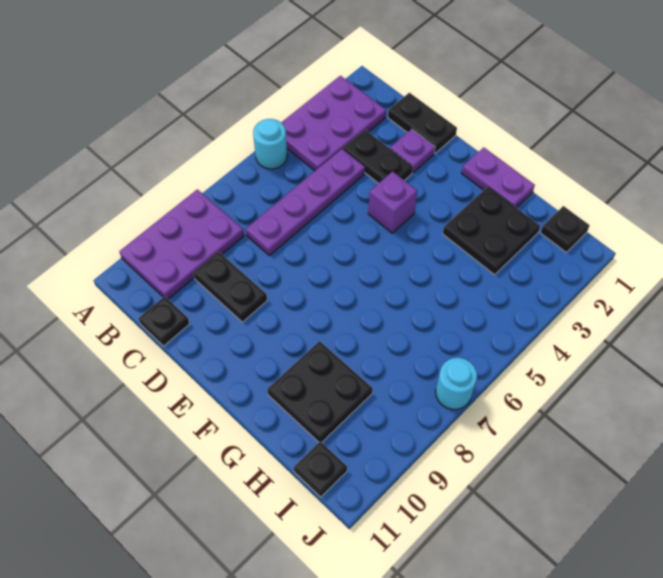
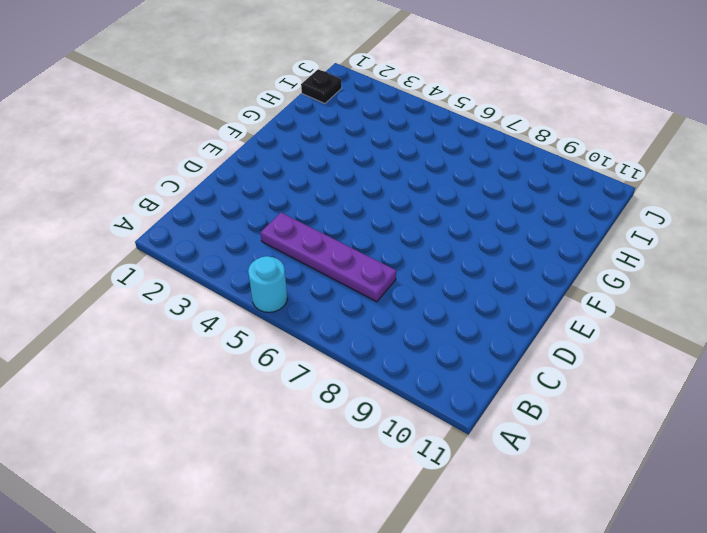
none -> purple plate A2:B4 level 1
none -> purple plate A8:B10 level 1
none -> black plate C1:D1 level 1

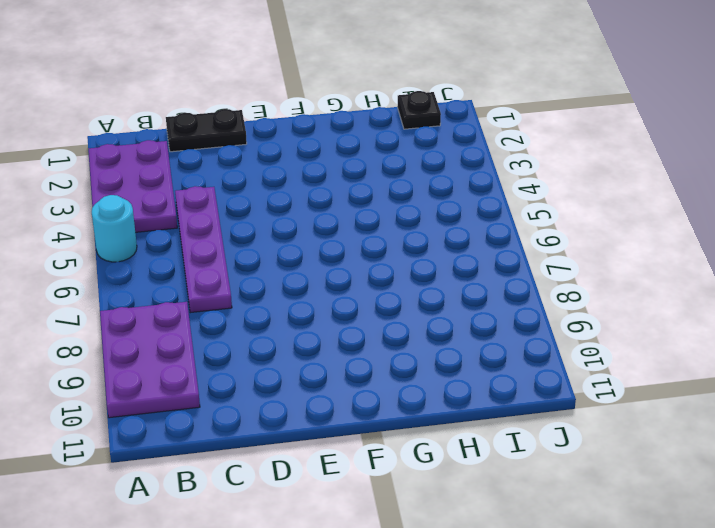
none -> black plate C3:D3 level 1
none -> black plate C9:D9 level 1
none -> black plate C11 level 1

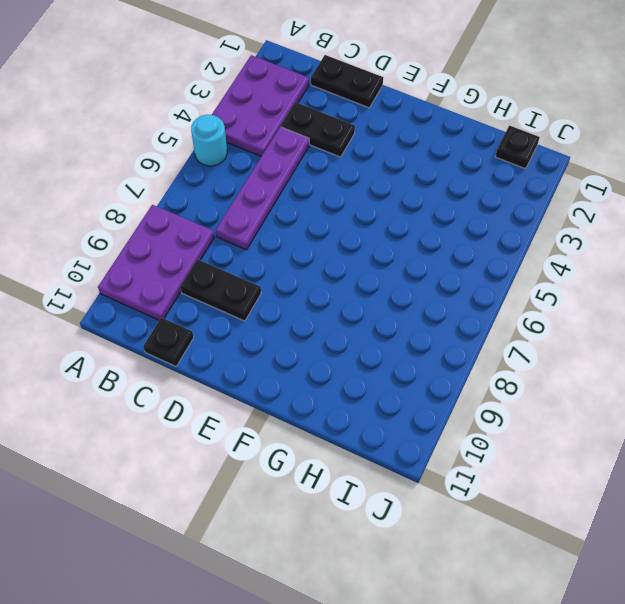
none -> purple plate D2 level 1
none -> purple brick E4 level 1
none -> purple plate F1:G1 level 1

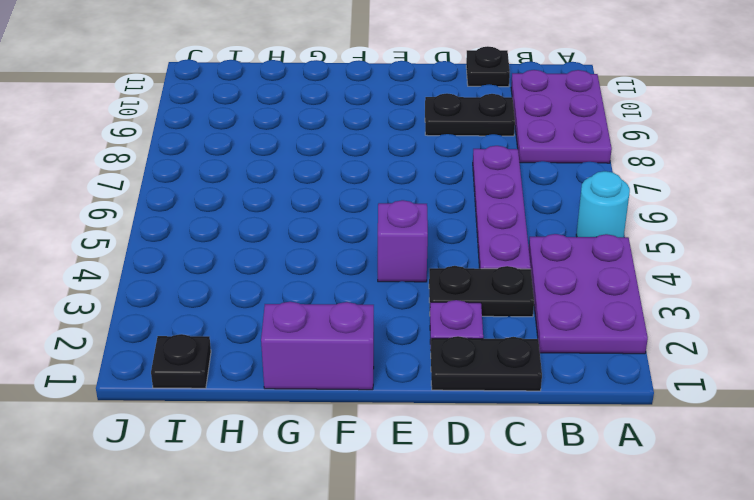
purple brick F1:G1 level 1 -> purple plate F1:G1 level 1
none -> black plate G2:H3 level 1
none -> black plate G9:H10 level 1
none -> black plate I11 level 1

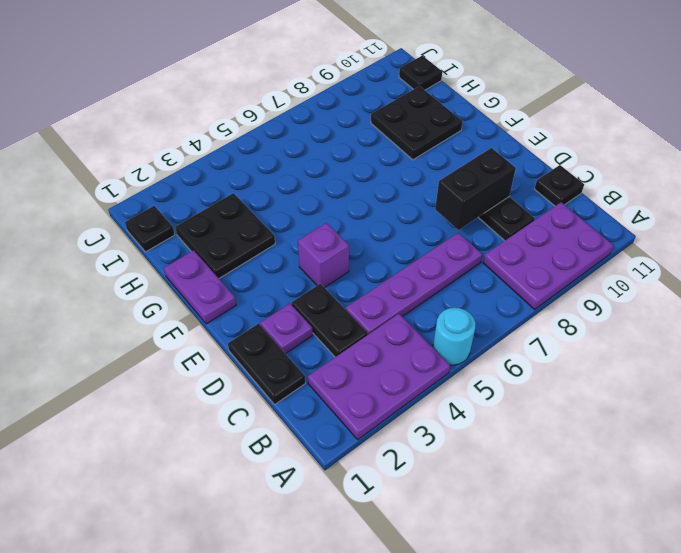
black brick D8:D9 level 2 -> none
none -> cyan round brick J7 level 1

